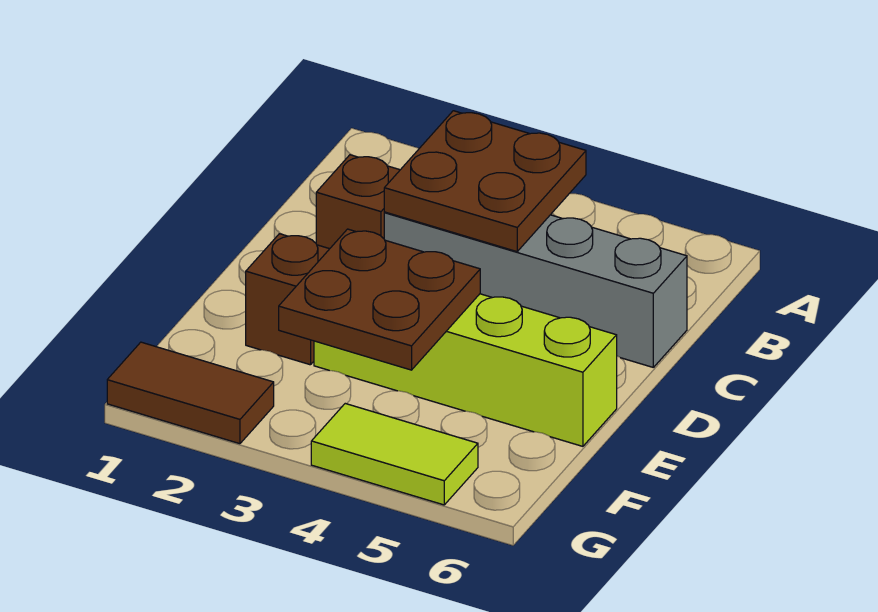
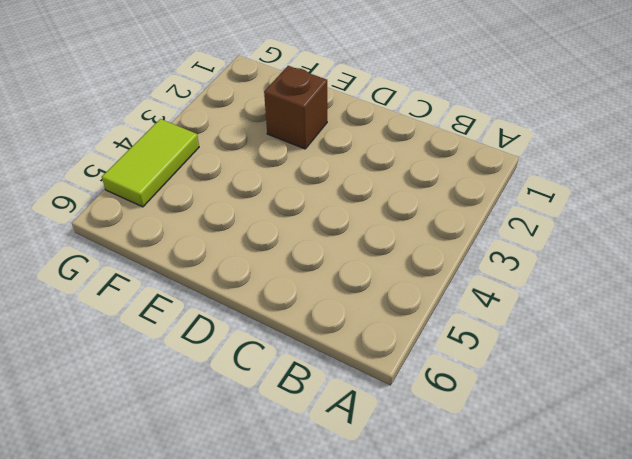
none -> brown brick C2 level 1
none -> grey brick C3:C6 level 1

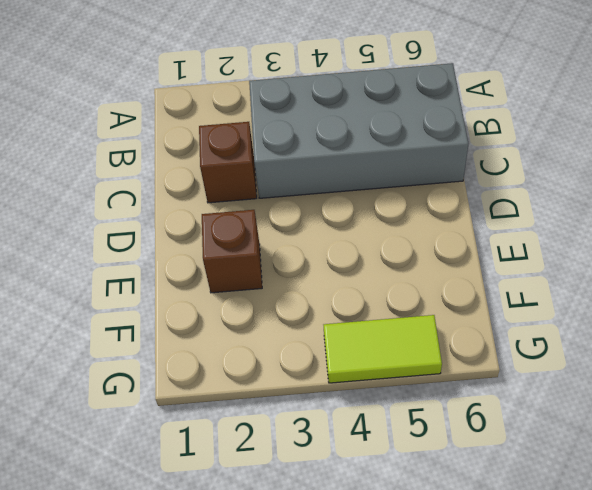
grey brick B3:C6 level 1 -> grey brick C3:C6 level 1
none -> lime brick E3:E6 level 1
none -> brown tile G1:G2 level 1

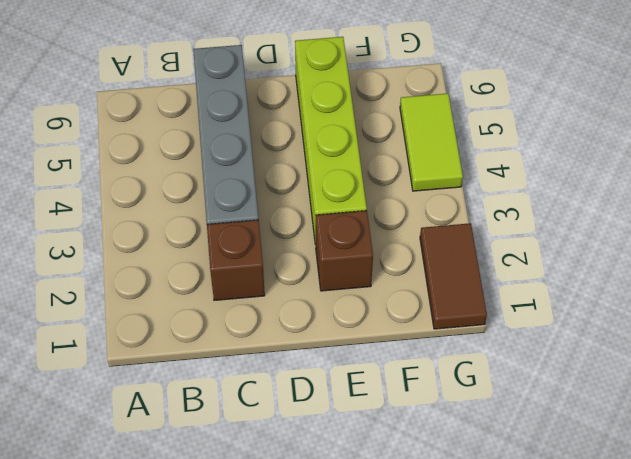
none -> brown plate B3:C4 level 2
none -> brown plate E3:F4 level 2

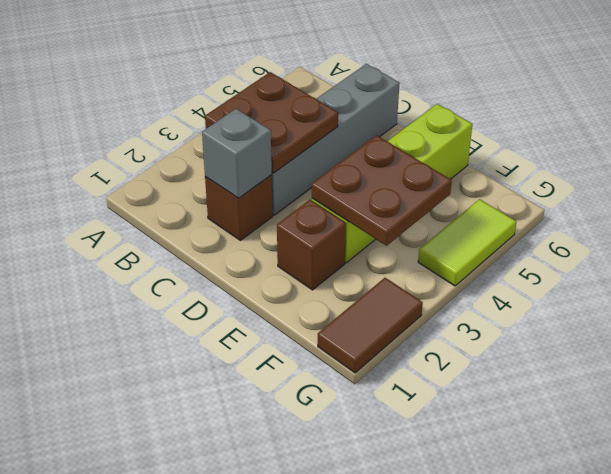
grey brick C2 level 2 -> none

